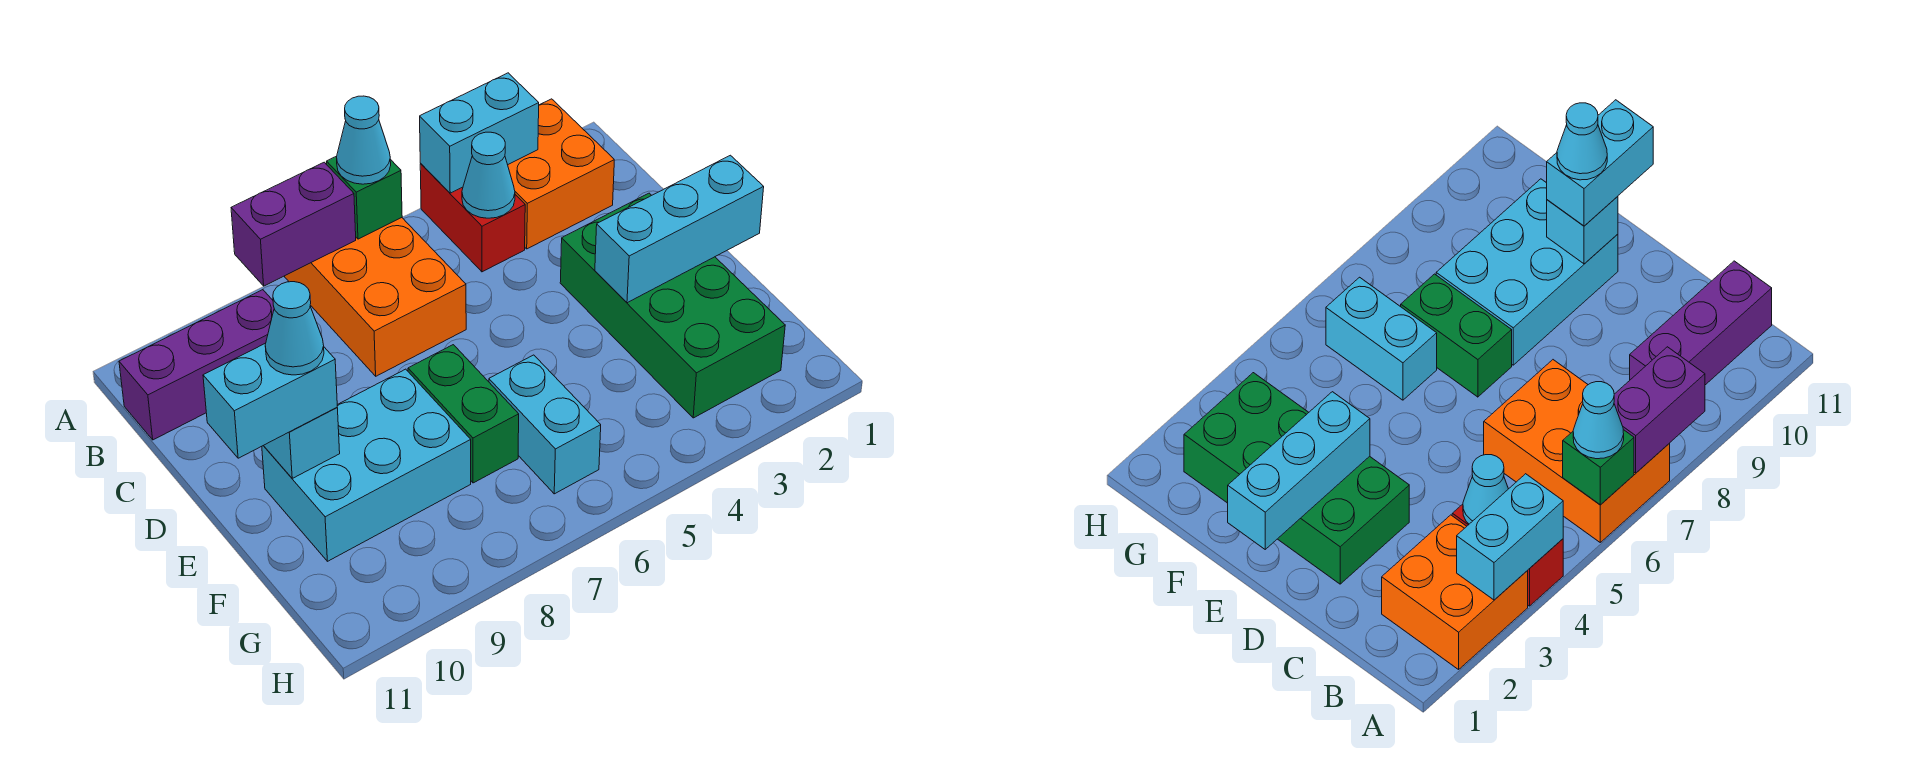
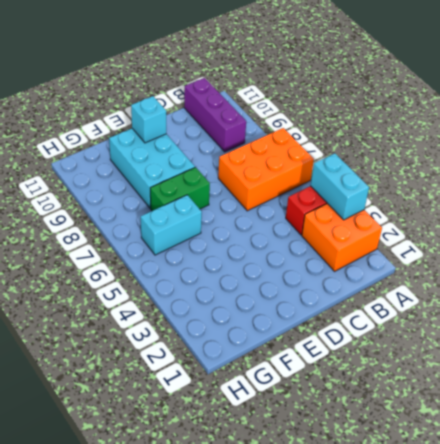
none -> green brick D2:G3 level 1
none -> green brick A6 level 2
none -> purple brick A7:A8 level 2

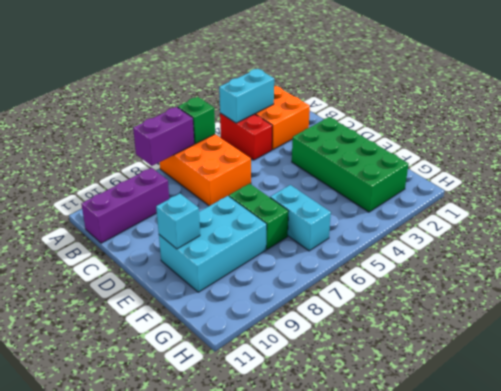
none -> cyan cone B4 level 2
none -> cyan brick E1:E3 level 2
none -> cyan cone A6 level 3

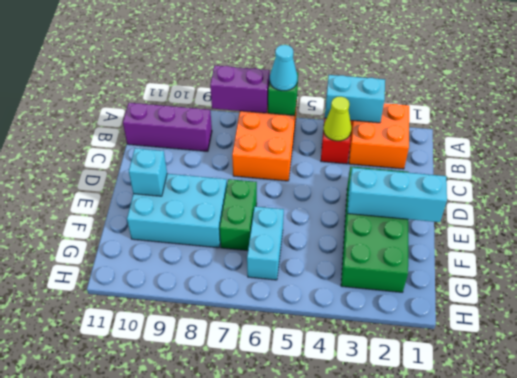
lime cone B4 level 2 -> cyan cone B4 level 2
none -> cyan brick E10:E11 level 3
none -> cyan cone E10 level 4

